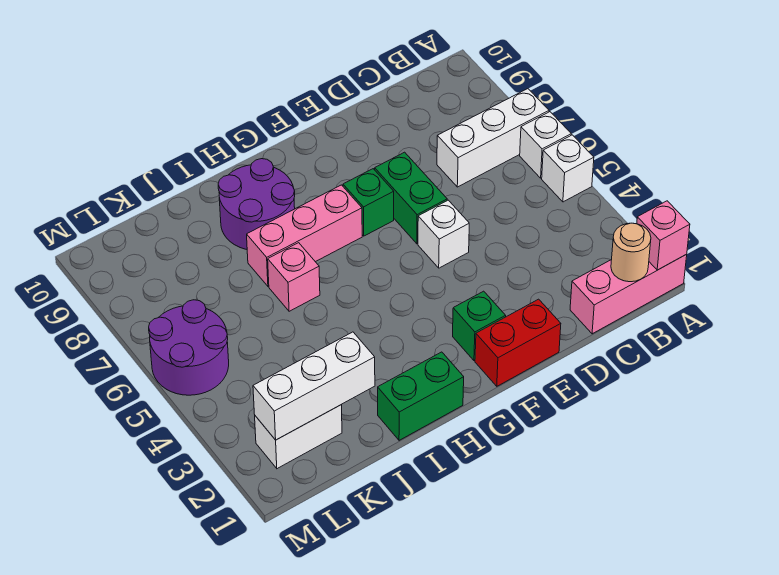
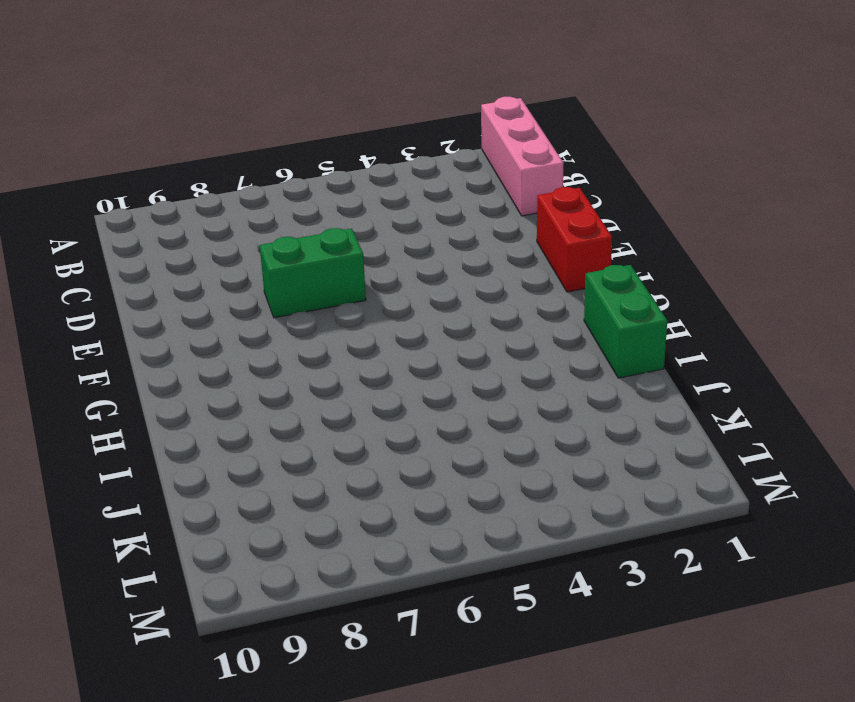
none -> white brick A5 level 1
none -> white brick A6 level 1
none -> white brick A7:C7 level 1

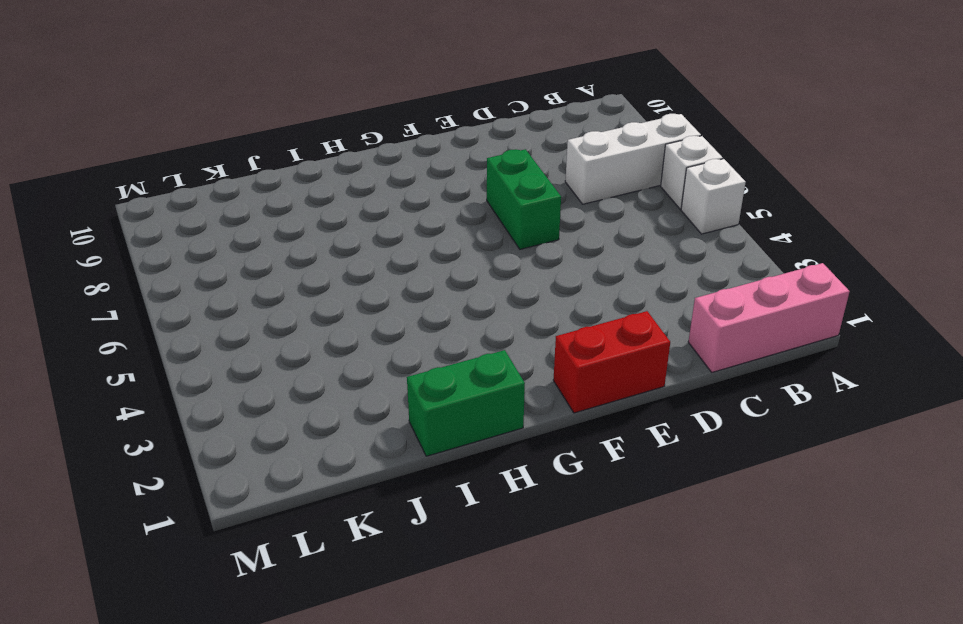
none -> white brick E5 level 1
none -> green brick F2 level 1
none -> green brick F7 level 1

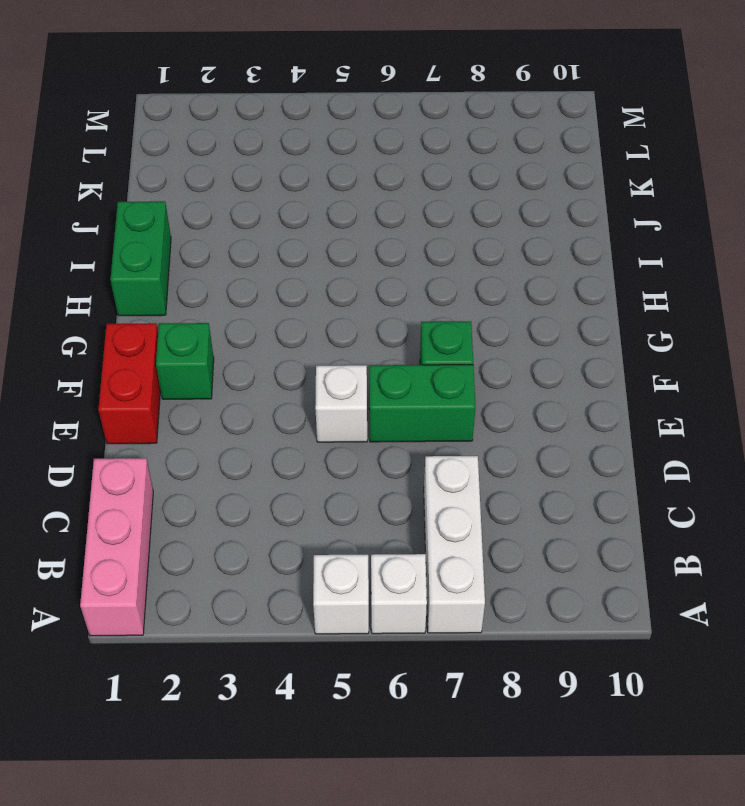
none -> pink brick G7:I7 level 1
none -> purple round brick H8:I9 level 1
none -> pink brick I6 level 1

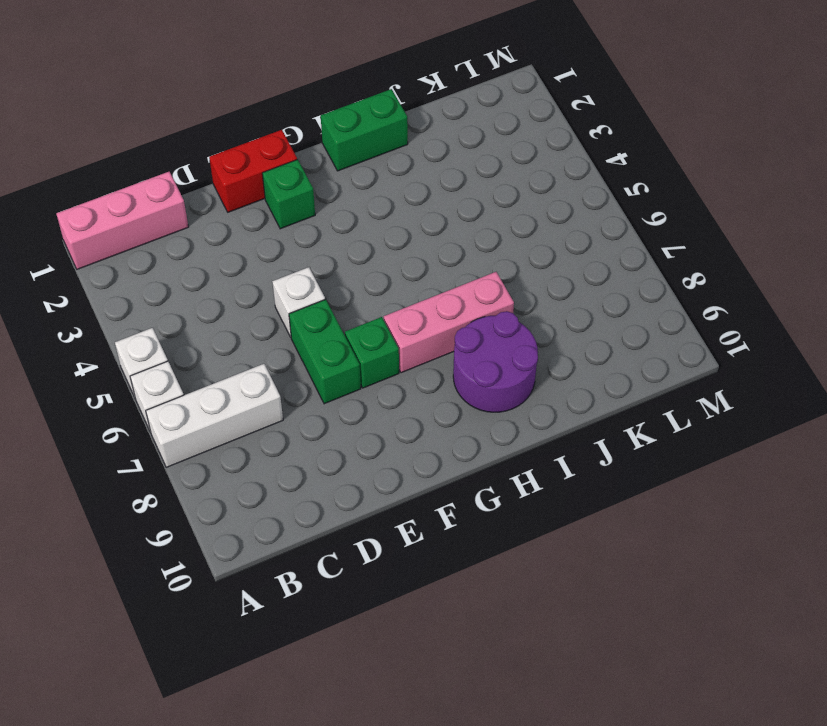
none -> pink brick I6 level 1
none -> white brick K2:L2 level 1
none -> purple round brick L5:M6 level 1

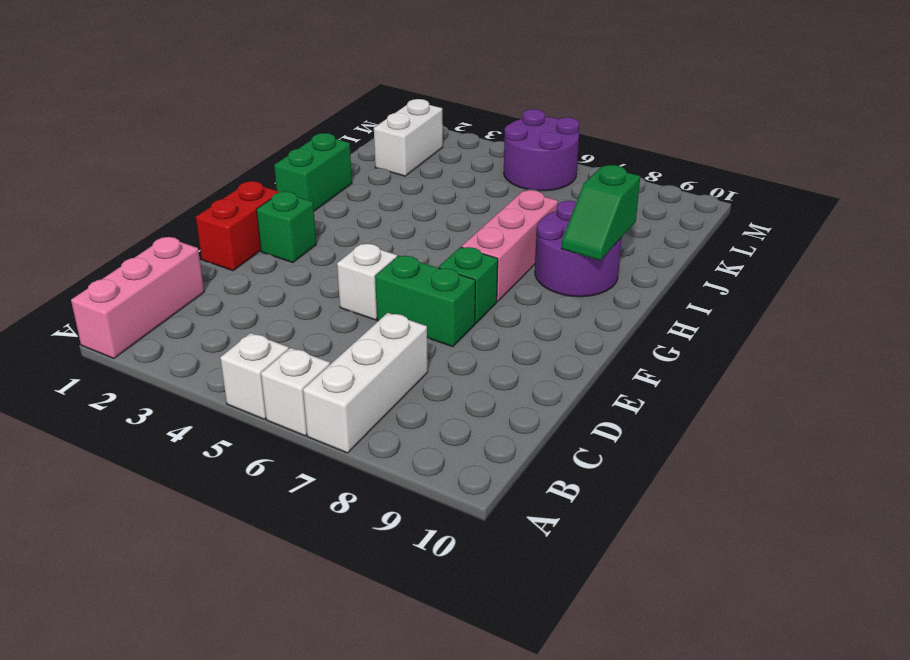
green slope H9:I9 level 2 top I -> none
none -> pink brick I6 level 1
none -> pink brick A1 level 2
none -> tan round brick B1 level 2

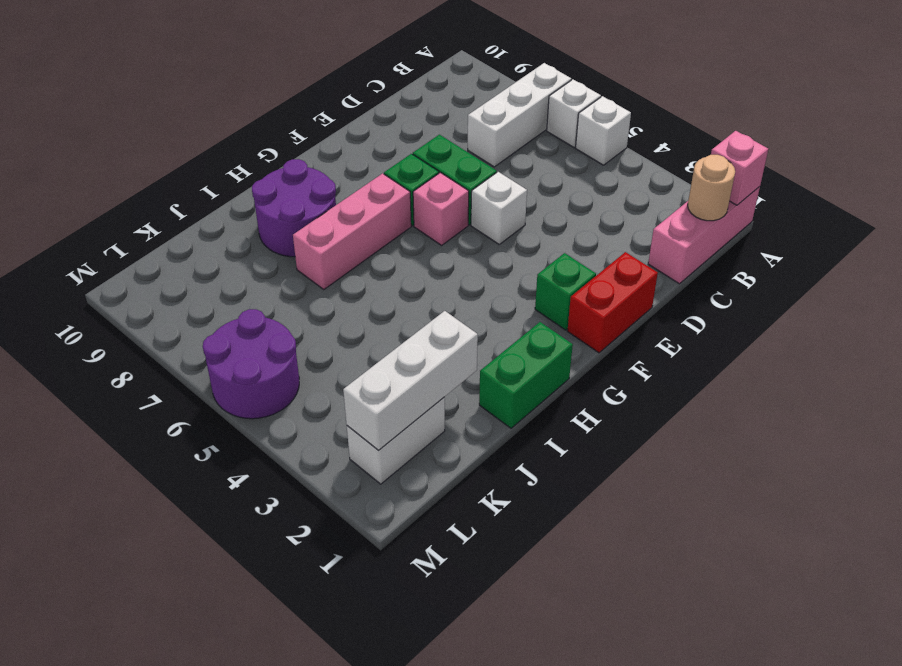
pink brick F6 level 1 -> pink brick I6 level 1

